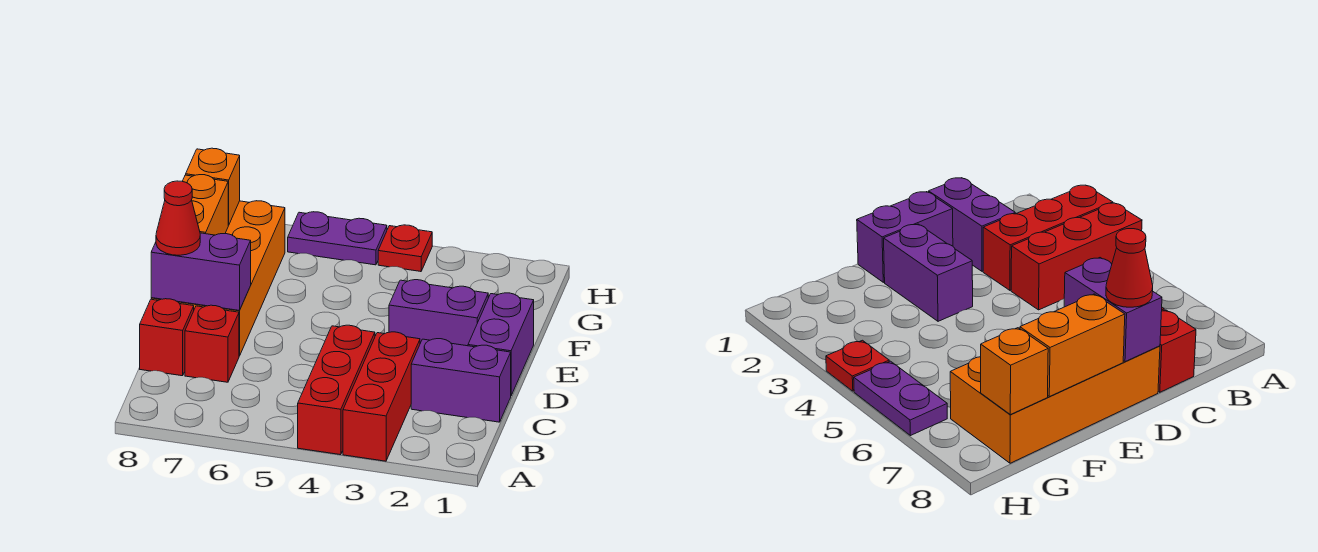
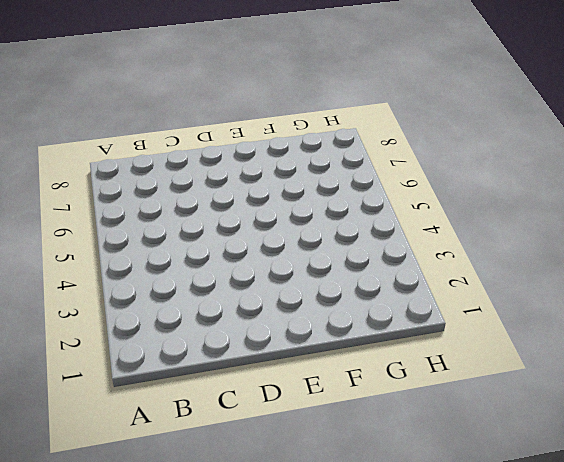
none -> red brick A3:C3 level 1
none -> red brick A4:C4 level 1
none -> purple brick C1:C2 level 1

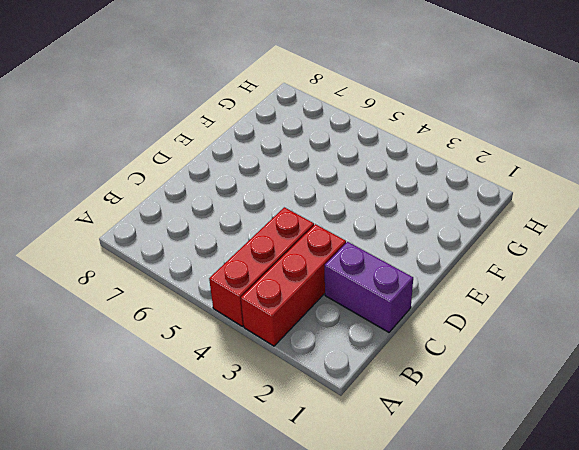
none -> red brick C7 level 1
none -> red brick C8 level 1
none -> purple brick D1:E1 level 1

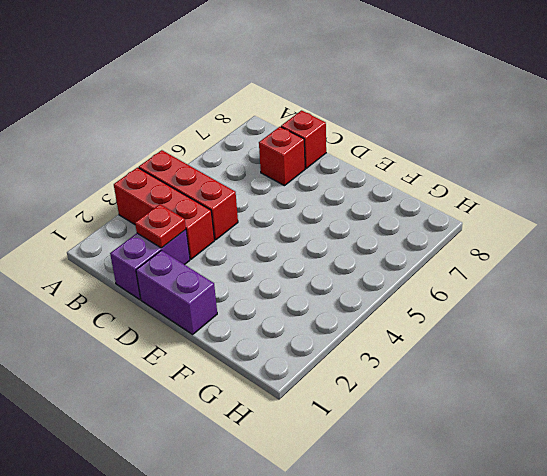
red plate C2 level 2 -> red plate H4 level 1
none -> orange brick D7:G8 level 1
none -> purple brick E2:E3 level 1
none -> purple plate H5:H6 level 1

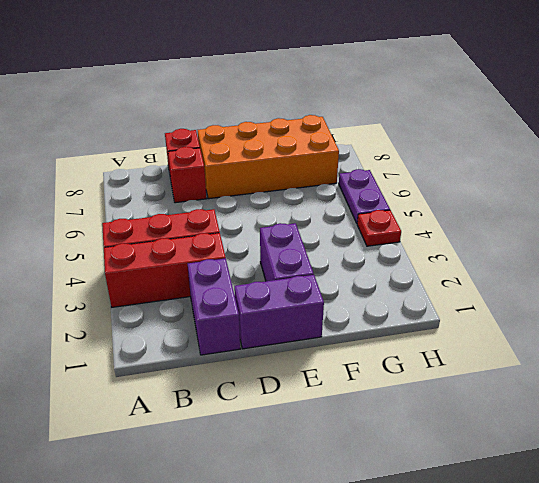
none -> purple brick D7:D8 level 2
none -> orange brick E8:F8 level 2
none -> orange brick G8 level 2

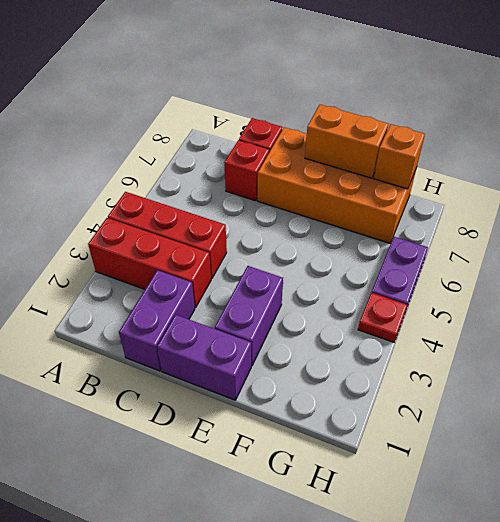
none -> purple brick D7:D8 level 2
none -> red cone D8 level 3

